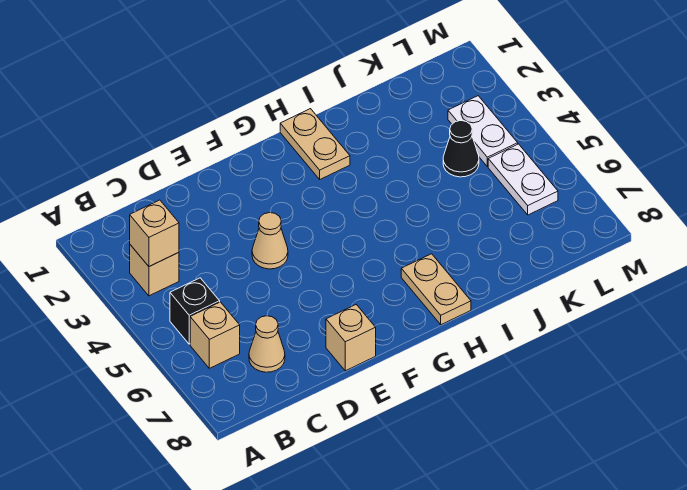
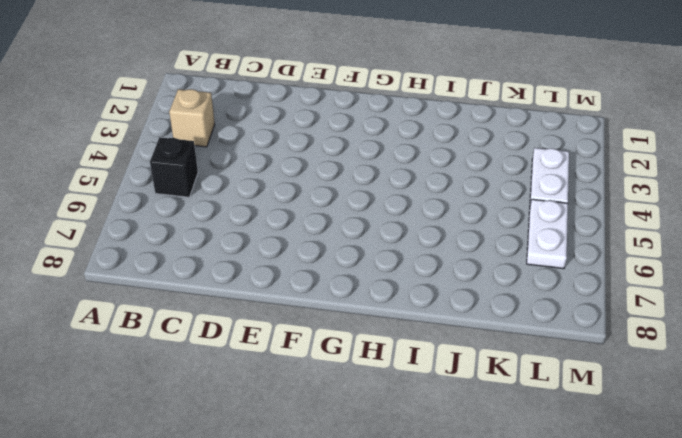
none -> tan brick B6 level 1
none -> tan cone C7 level 1
none -> tan cone E4 level 1

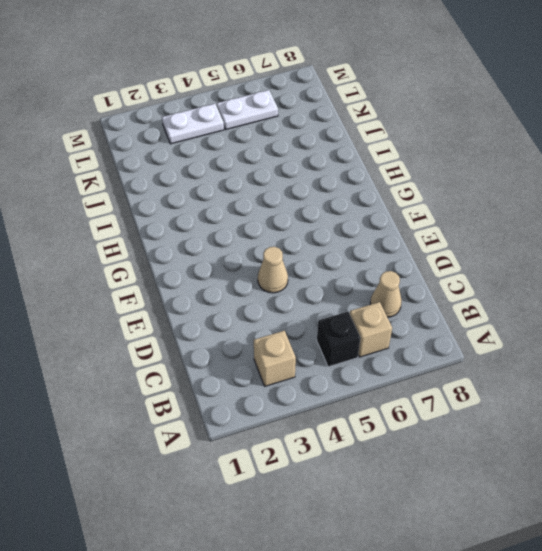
none -> tan brick E8 level 1
none -> tan plate H1:H2 level 1
none -> tan plate H7:H8 level 1

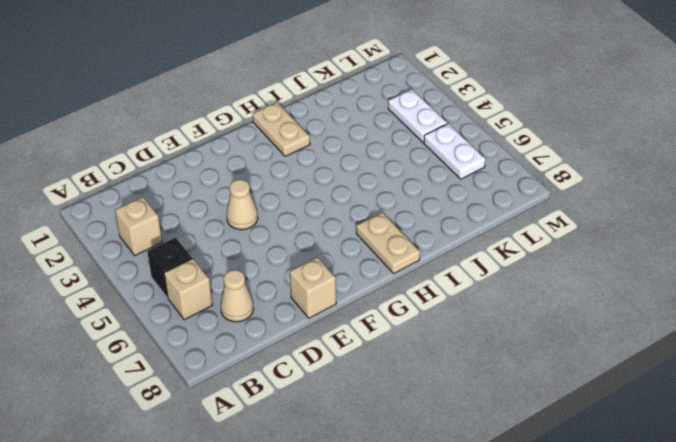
none -> black cone K4 level 1
none -> tan brick B3 level 2

